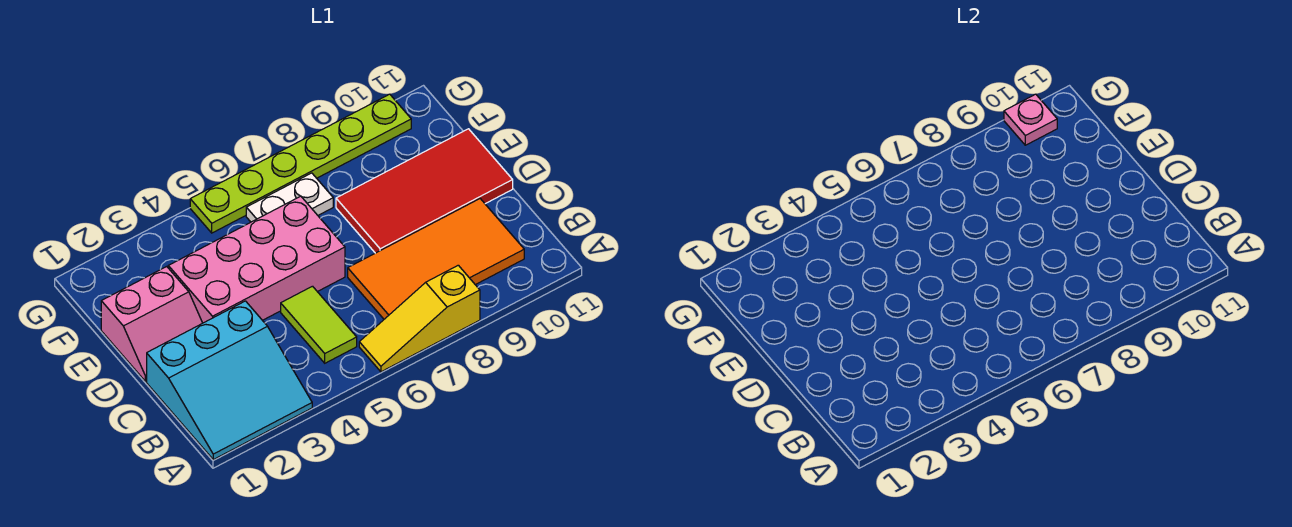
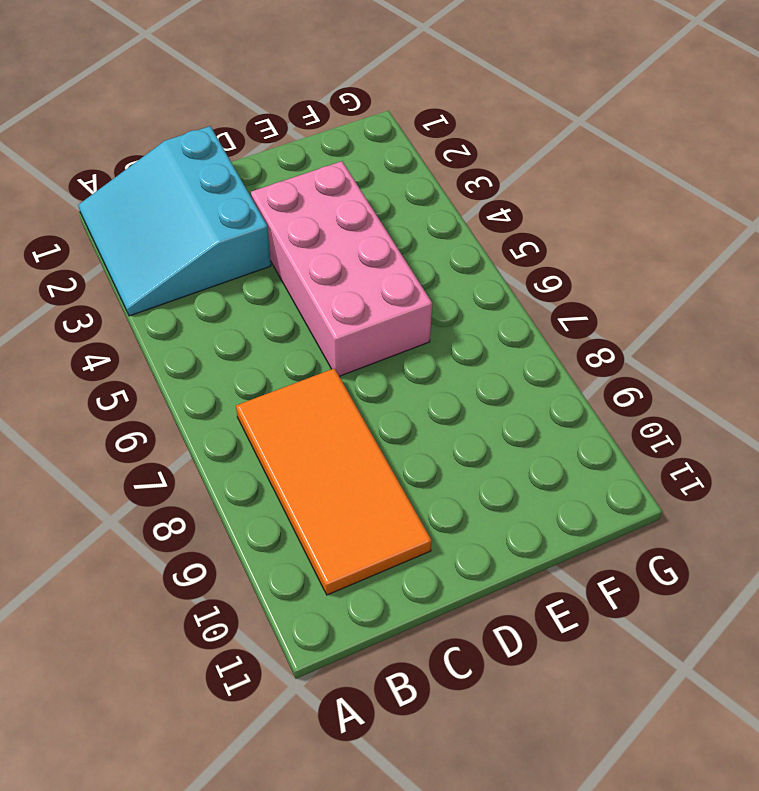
none -> yellow slope A6:A8 level 1 top 8
none -> lime tile B5:C5 level 1

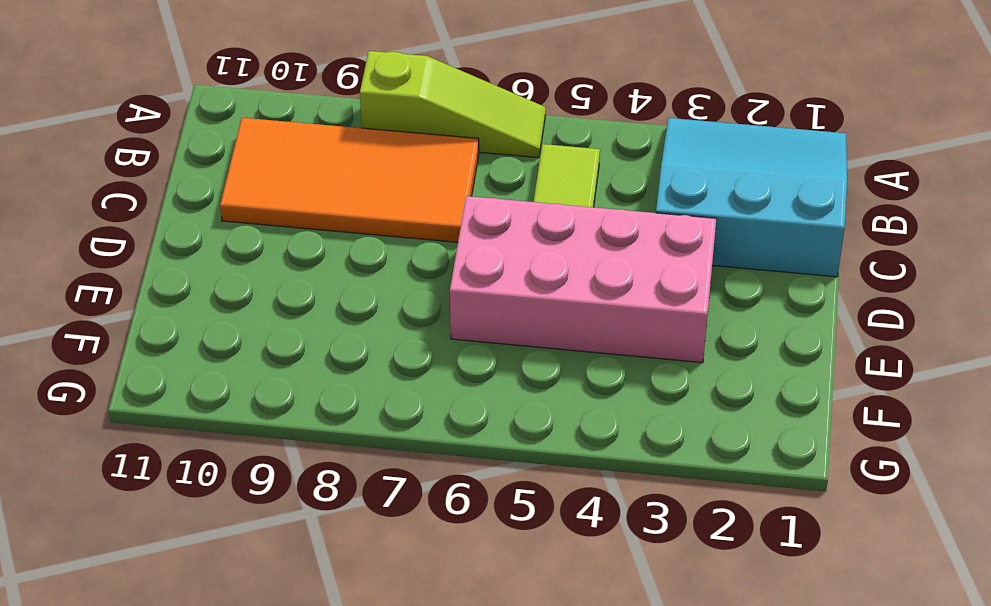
lime slope A6:A8 level 1 top 8 -> yellow slope A6:A8 level 1 top 8
none -> pink slope D1:E2 level 1 top E
none -> red tile D8:E11 level 1

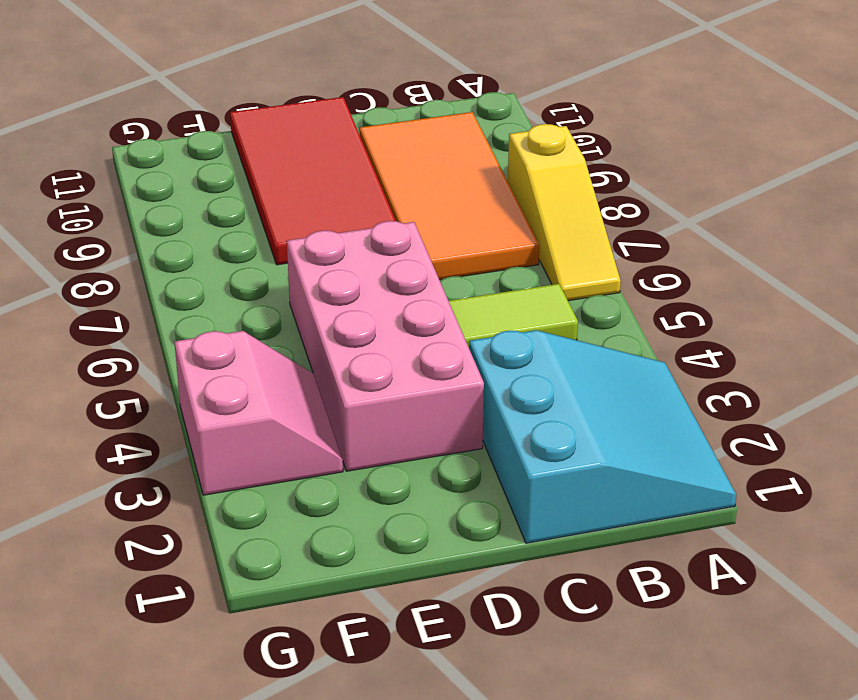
pink slope F3:G4 level 1 top G -> pink slope D1:E2 level 1 top E
none -> white plate F6:F7 level 1
none -> lime plate G5:G10 level 1

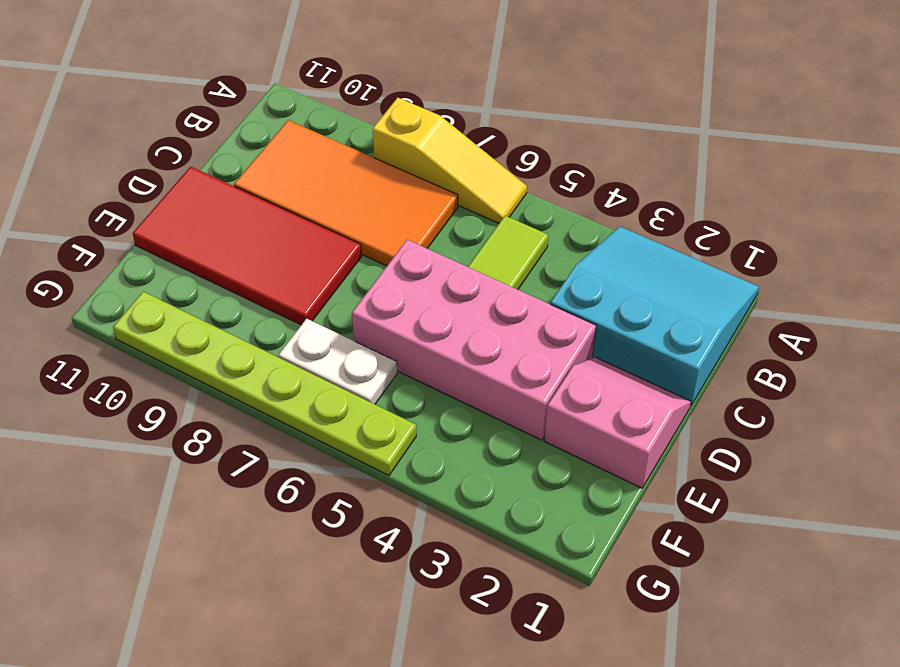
none -> pink plate G10 level 2

